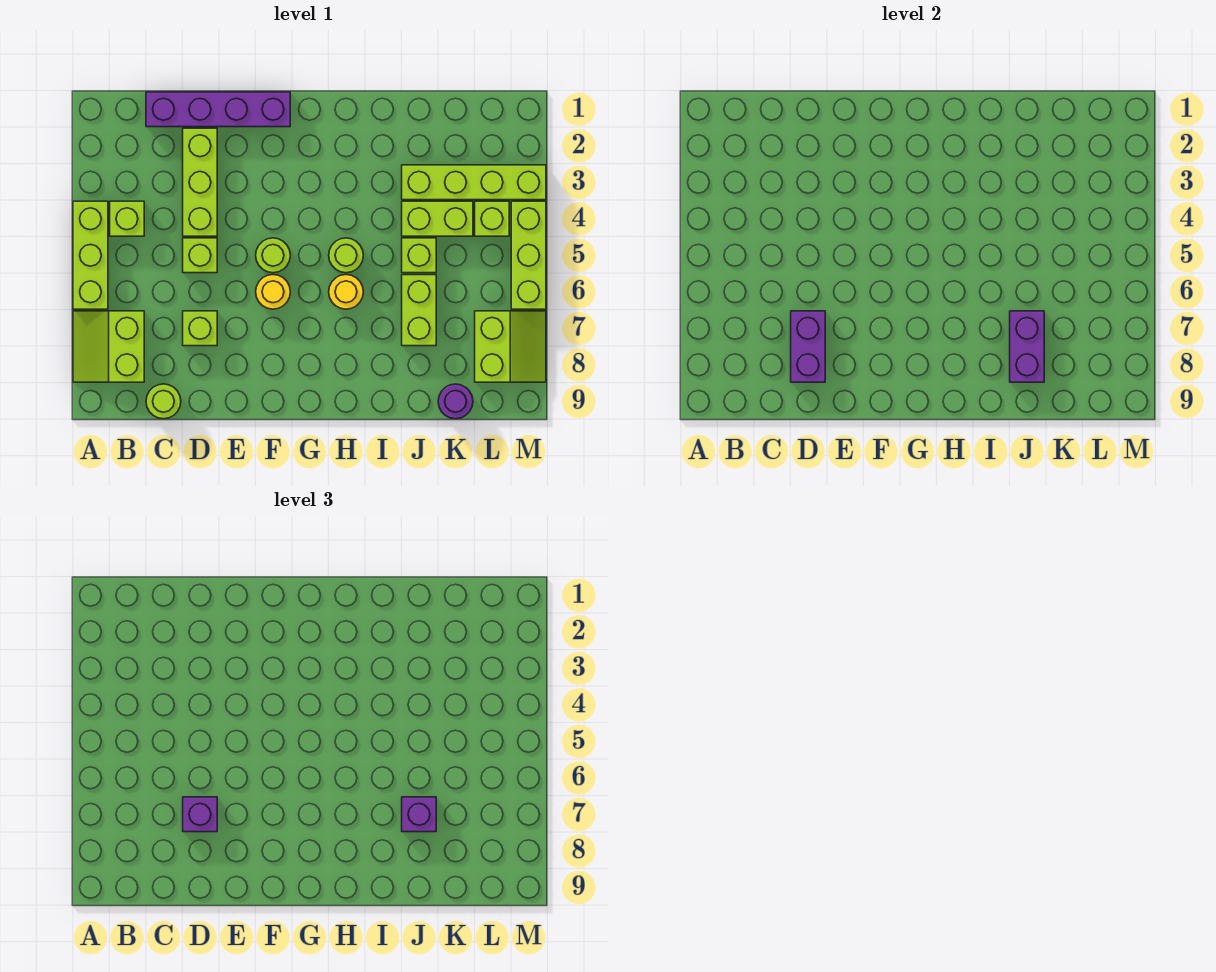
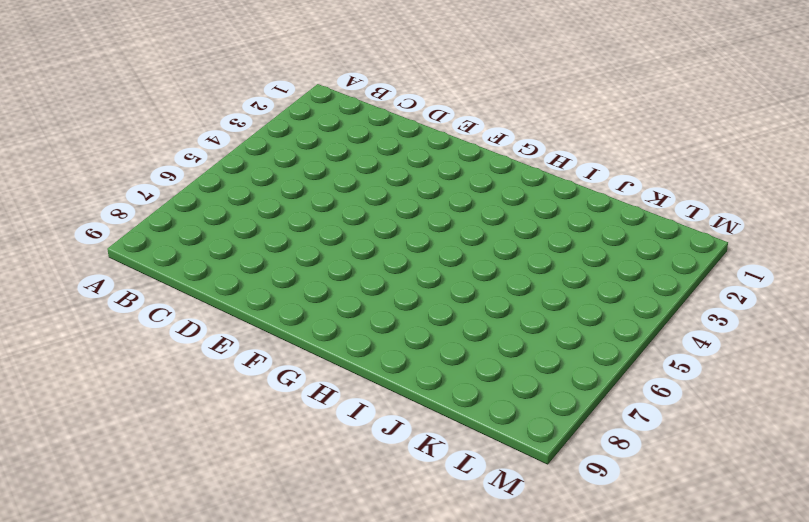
none -> lime brick A4:A6 level 1
none -> lime slope A7:B8 level 1 top B
none -> lime brick B4 level 1

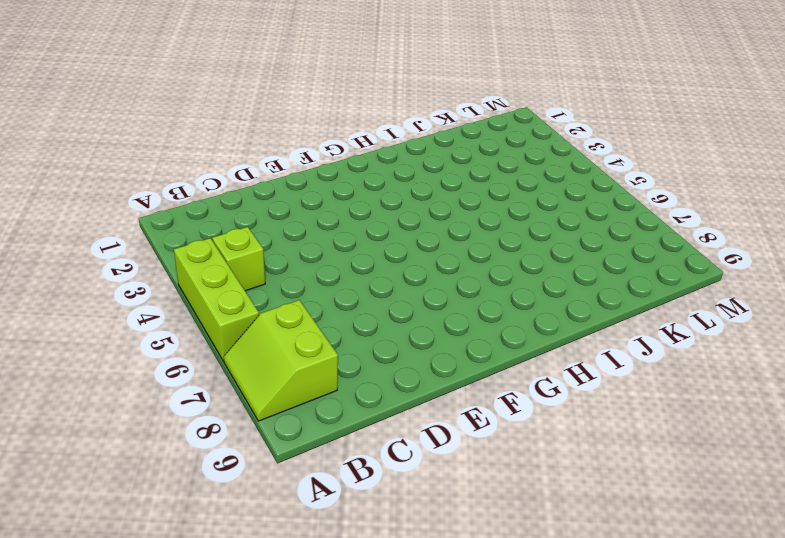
none -> purple brick C1:F1 level 1
none -> lime round brick C9 level 1
none -> lime brick D2:D4 level 1

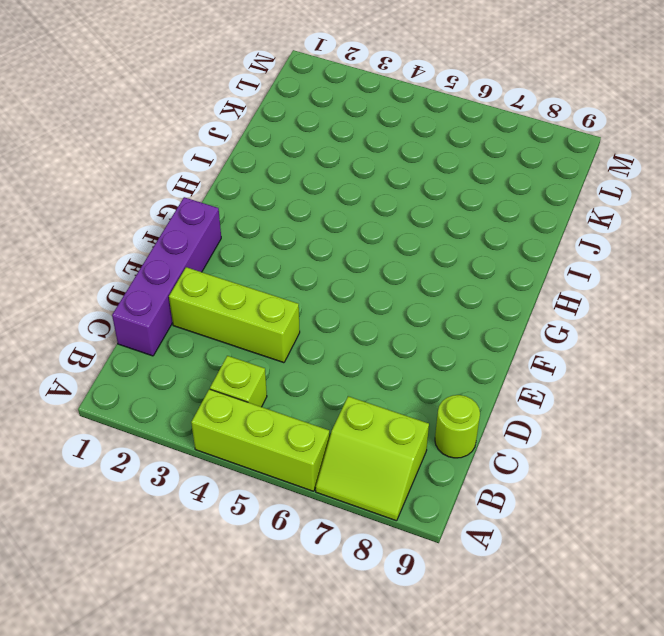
none -> lime brick D5 level 1
none -> lime brick D7 level 1
none -> lime round brick F5 level 1

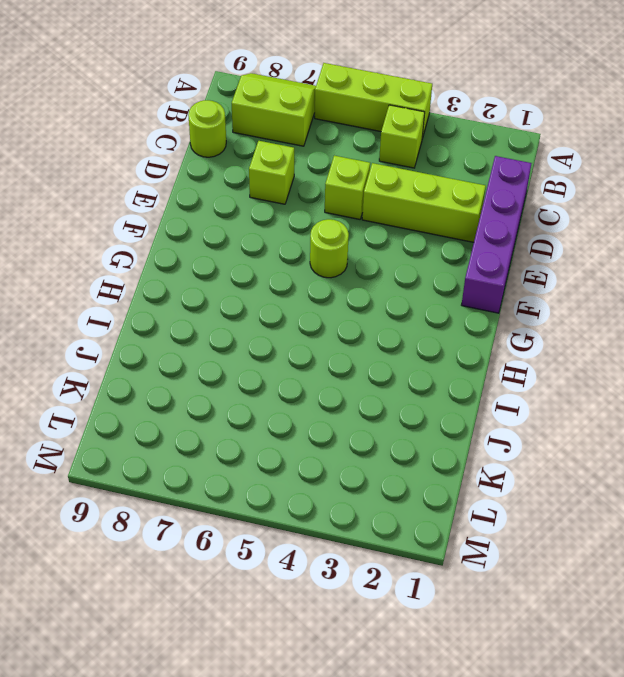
none -> yellow round brick F6 level 1
none -> lime round brick H5 level 1
none -> yellow round brick H6 level 1

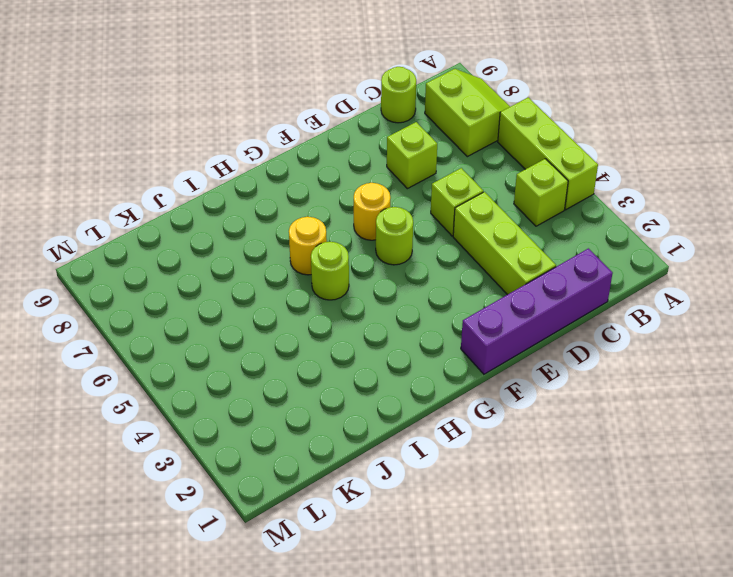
none -> lime brick J3:M3 level 1
none -> lime brick J4:K4 level 1
none -> lime brick J5 level 1

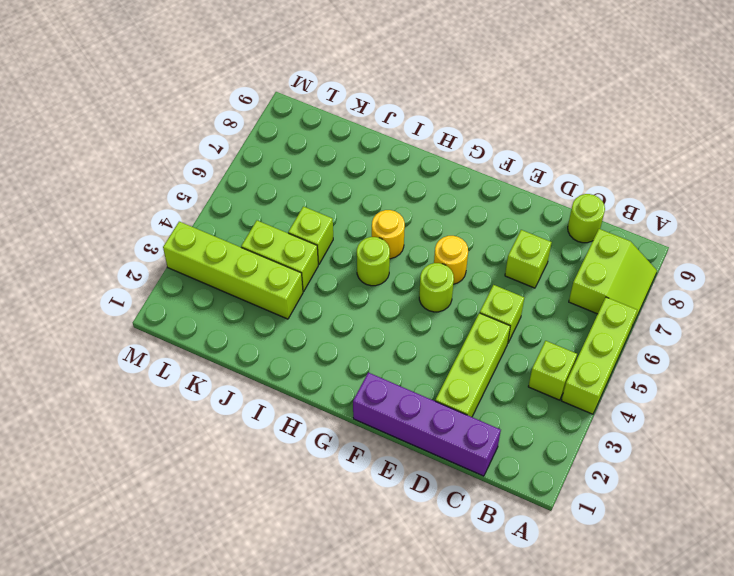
none -> lime brick J6:J7 level 1
none -> purple round brick K9 level 1
none -> lime brick L4 level 1

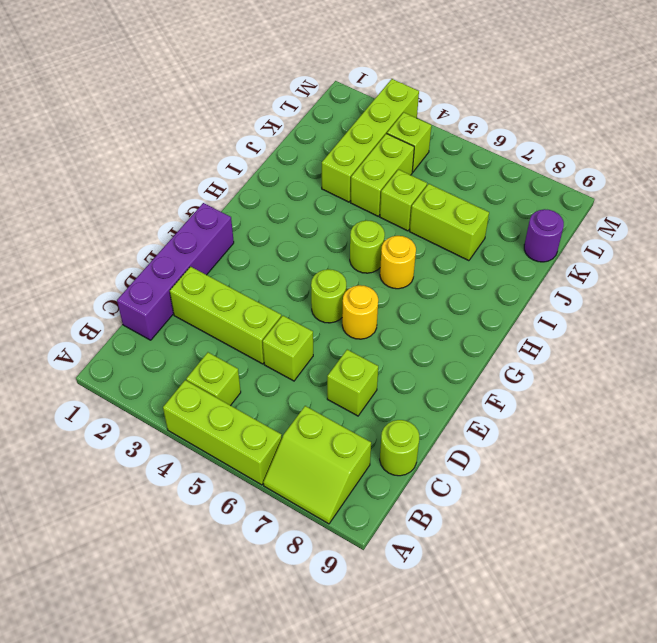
none -> lime slope L7:M8 level 1 top L
none -> lime brick M4:M6 level 1
none -> purple brick D7:D8 level 2

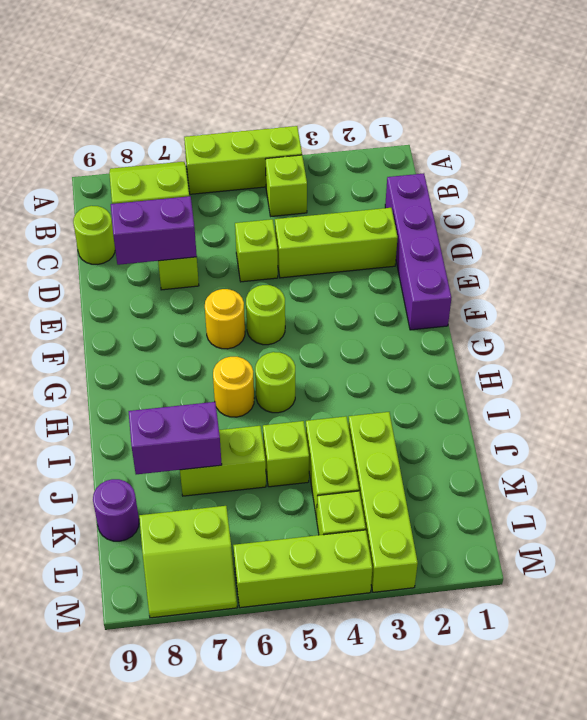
none -> purple brick D7 level 3
none -> purple brick J7 level 3

